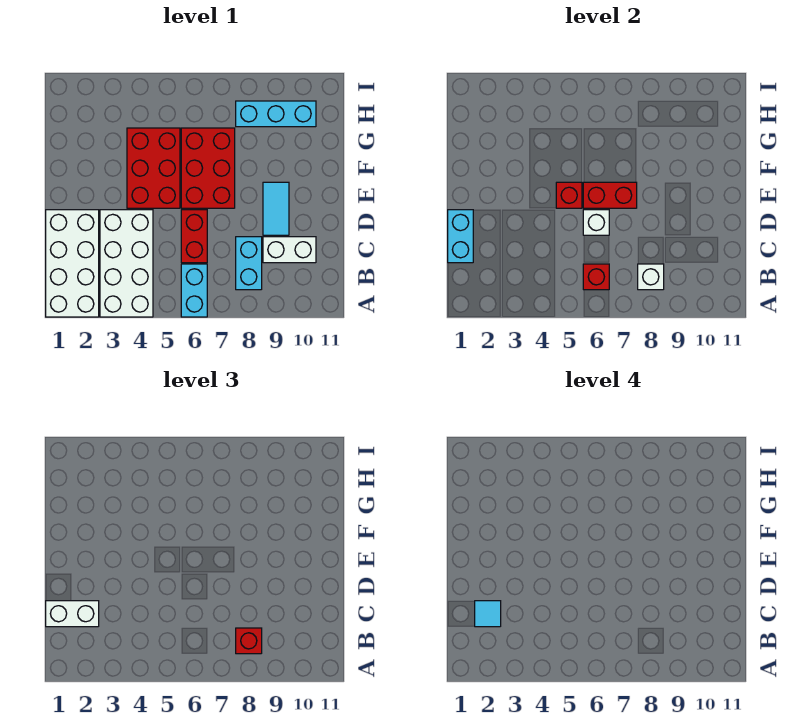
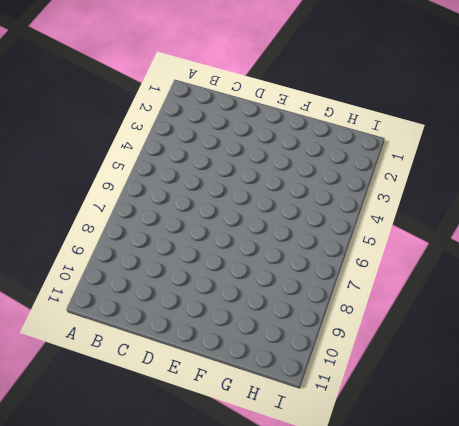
none -> white brick A1:D2 level 1
none -> white brick A3:D4 level 1
none -> cyan brick A6:B6 level 1

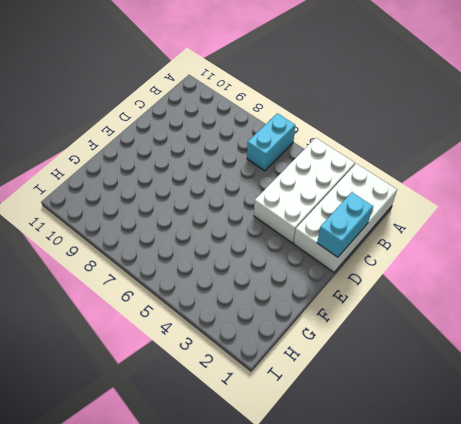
none -> cyan brick B8:C8 level 1
none -> red brick C6:D6 level 1
none -> white brick C9:C10 level 1

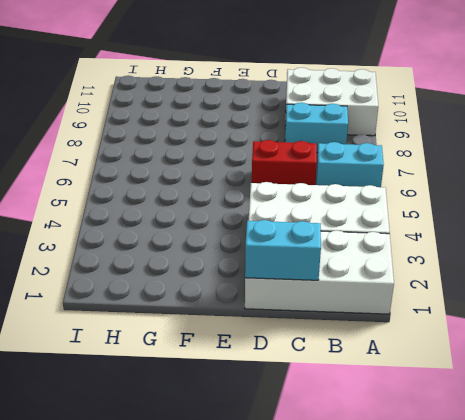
white brick A9:C10 level 1 -> white brick C9:C10 level 1
none -> cyan tile D9:E9 level 1
none -> red brick E4:G5 level 1
none -> red brick E6:G7 level 1

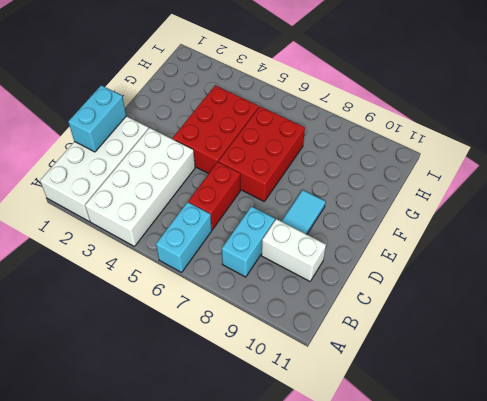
none -> cyan brick H8:H10 level 1
none -> red brick B6 level 2
none -> white brick B8 level 2

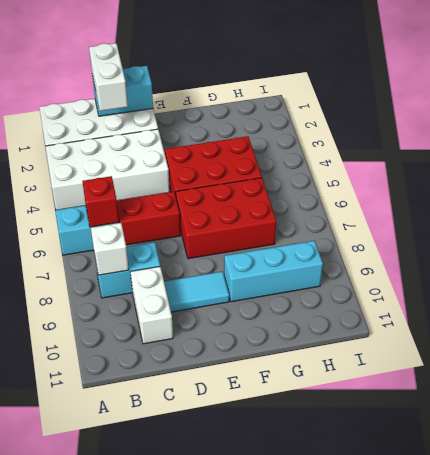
cyan brick F9:H9 level 1 -> cyan brick H8:H10 level 1
none -> white brick D6 level 2
none -> red brick E5 level 2
none -> red brick E6:E7 level 2

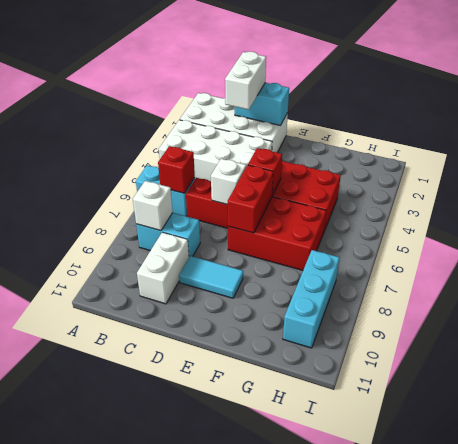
none -> red brick B8 level 3
none -> cyan tile C2 level 4

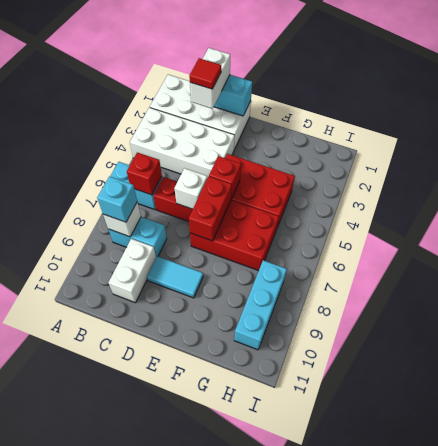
cyan brick B8 level 3 -> red brick B8 level 3
red tile C2 level 4 -> cyan tile C2 level 4

